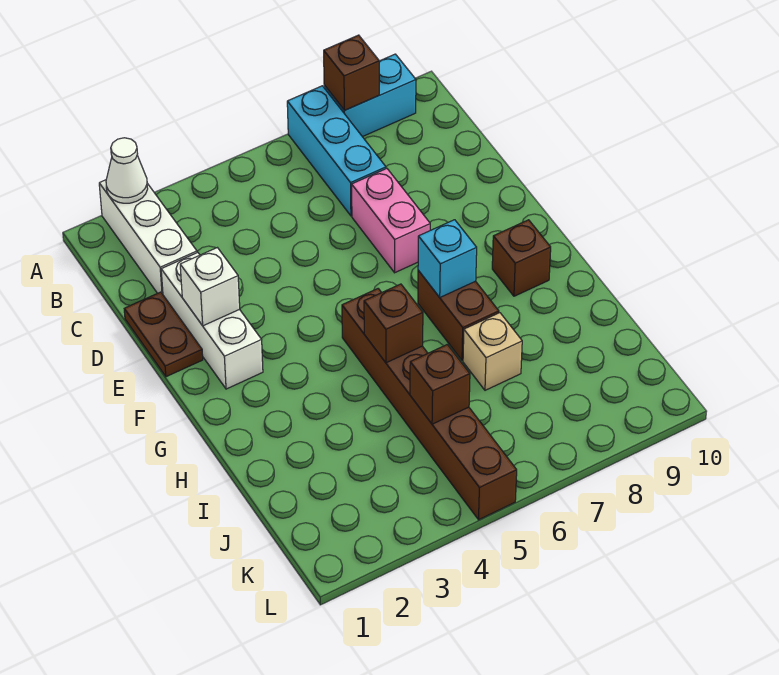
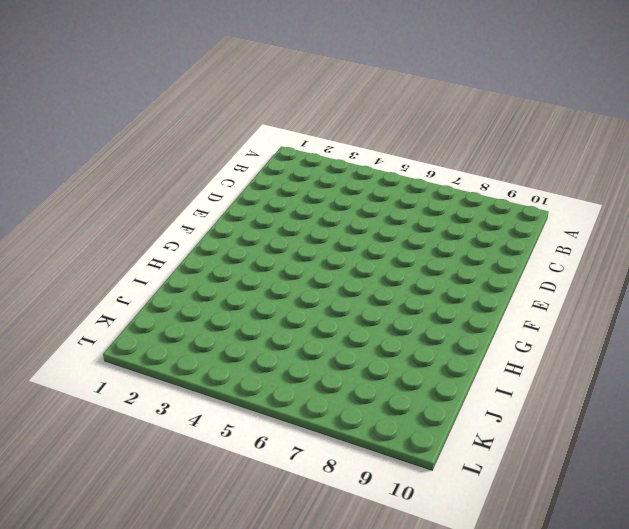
none -> white brick A2:C2 level 1
none -> cyan brick A7:C7 level 1
none -> cyan brick A8:A9 level 1

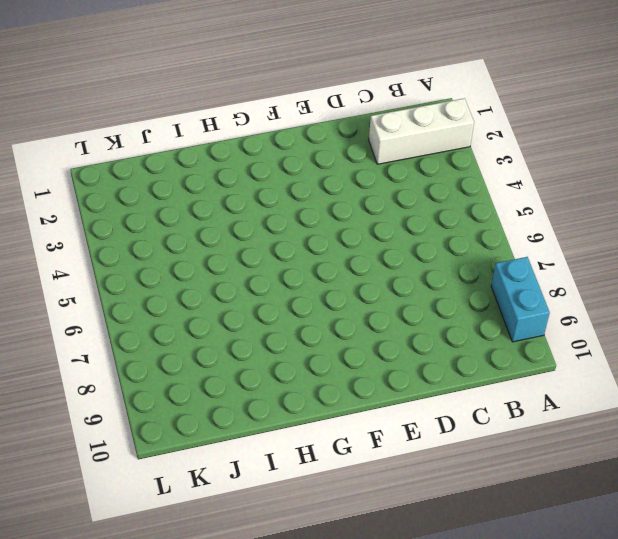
none -> cyan brick A7:C7 level 1
none -> brown plate D1:E1 level 1
none -> white brick D2:F2 level 1

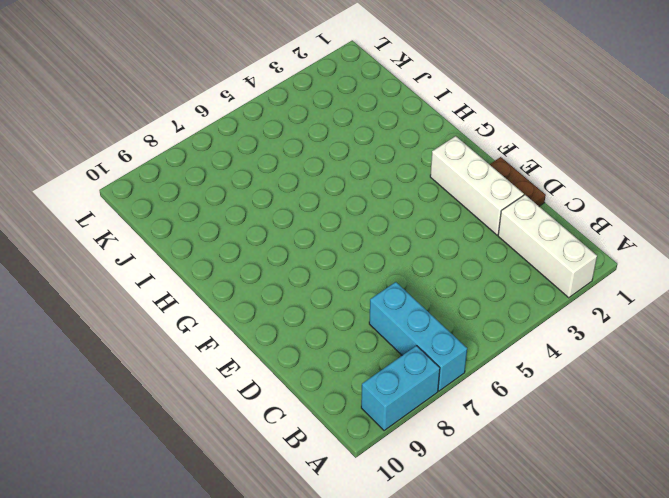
none -> pink brick D7:E7 level 1
none -> brown brick G5:L5 level 1
none -> brown brick G7:H7 level 1

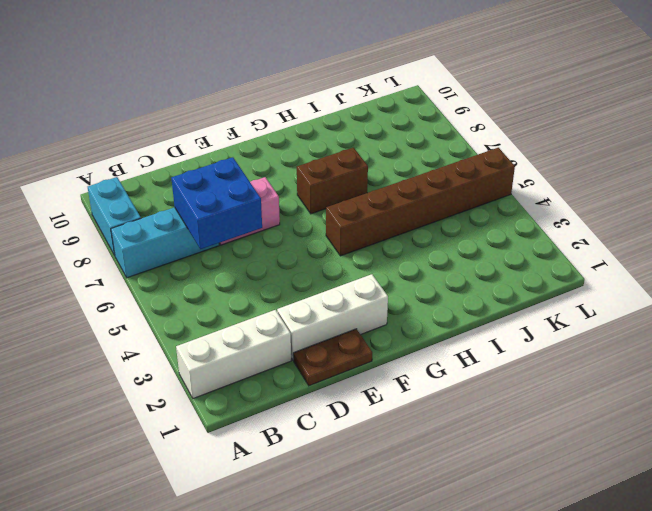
blue brick C6:D7 level 2 -> none
none -> brown brick G9 level 1
none -> tan brick I7 level 1
none -> white cone A2 level 2

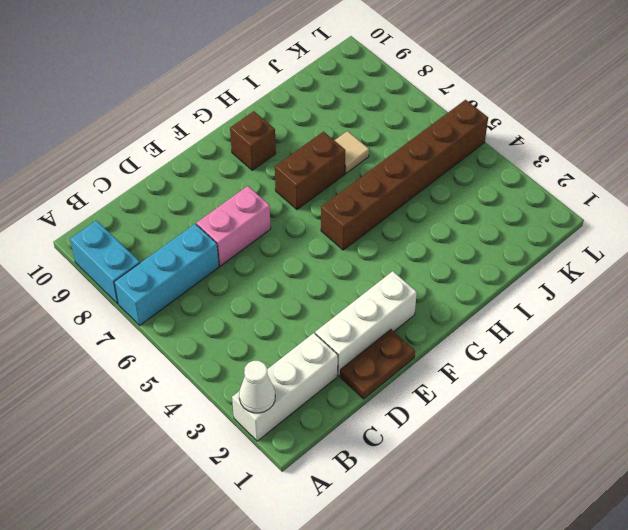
tan tile I7 level 1 -> tan brick I7 level 1
none -> brown brick A8 level 2
none -> white brick E2 level 2
none -> cyan brick G7 level 2

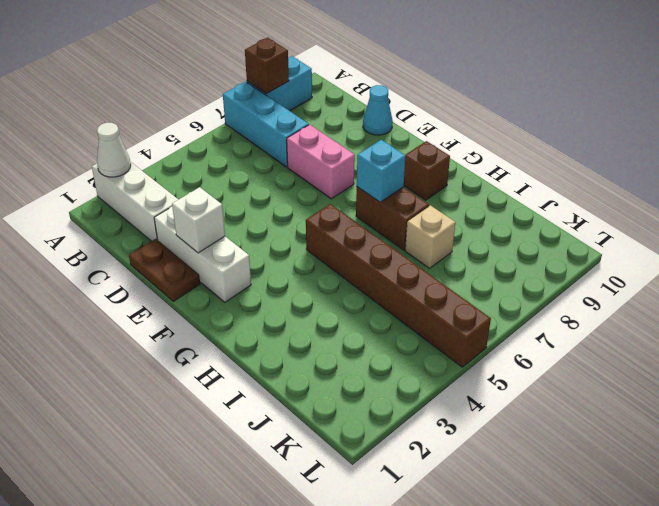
cyan cone D10 level 1 -> none
none -> brown brick H5 level 2
none -> brown brick J5 level 2

